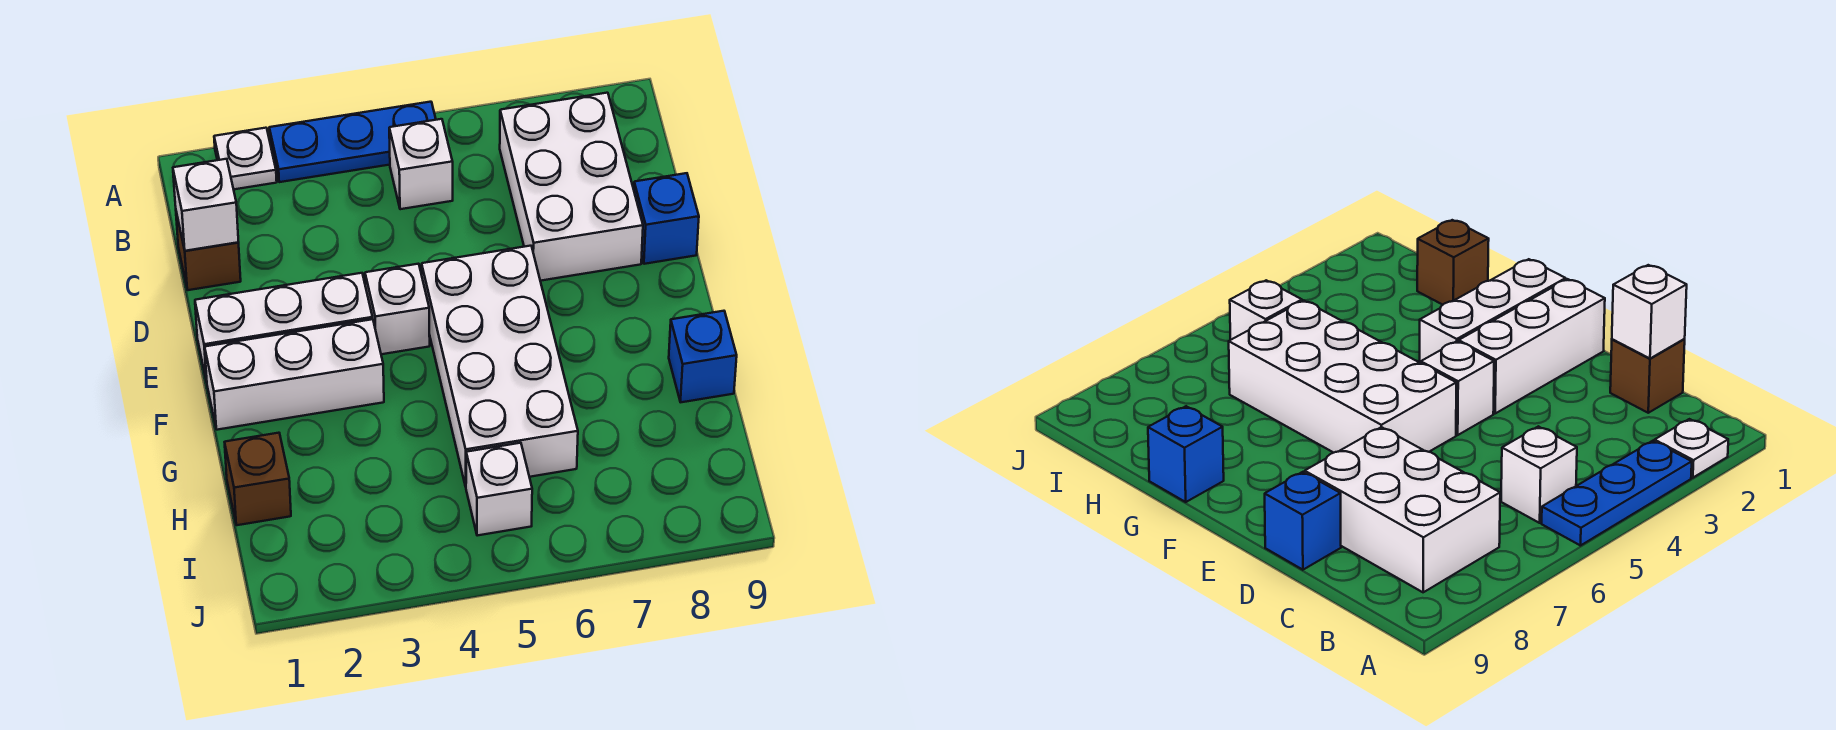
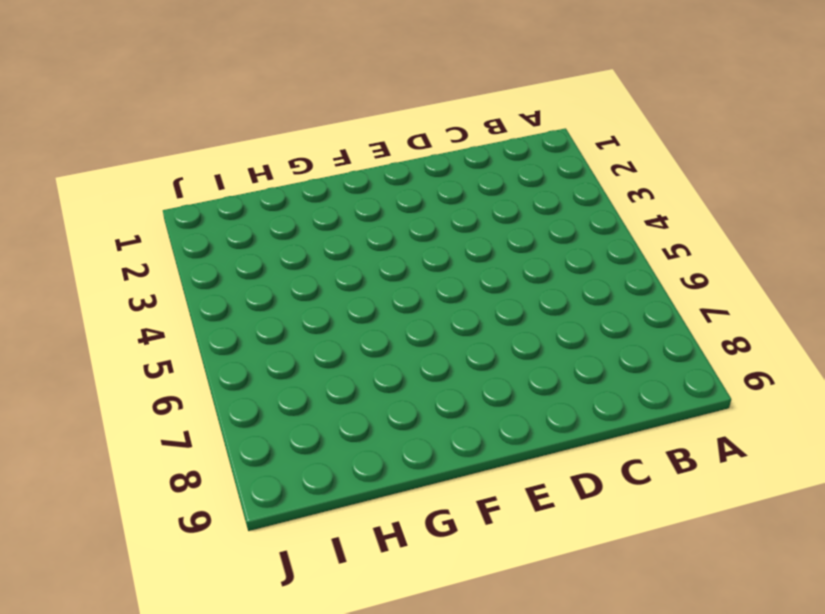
none -> white plate A2 level 1
none -> blue plate A3:A5 level 1
none -> white brick B5 level 1

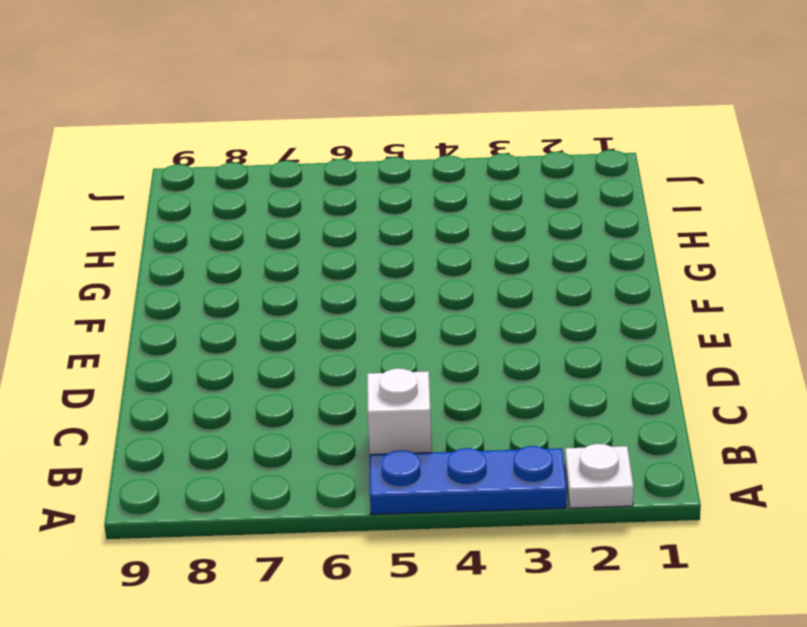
none -> white brick B7:D8 level 1
none -> brown brick C1 level 1
none -> blue brick D9 level 1

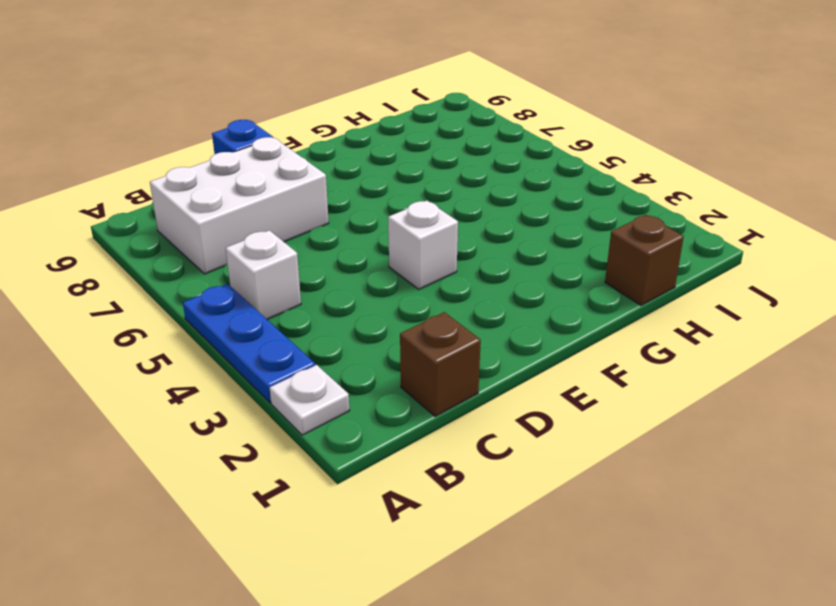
none -> white brick E1:E3 level 1
none -> white brick E5:H6 level 1
none -> white brick F1:F3 level 1

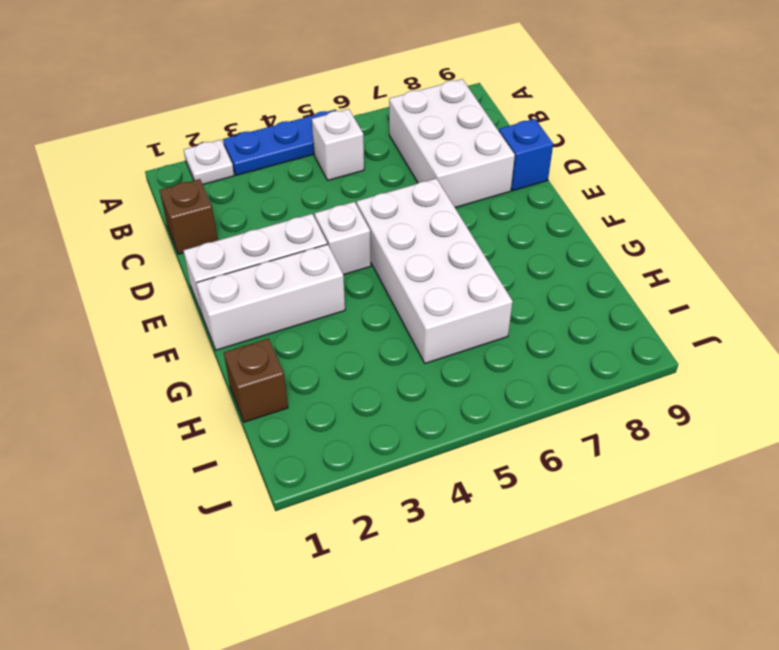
none -> blue brick G9 level 1
none -> white brick I5 level 1
none -> white brick C1 level 2

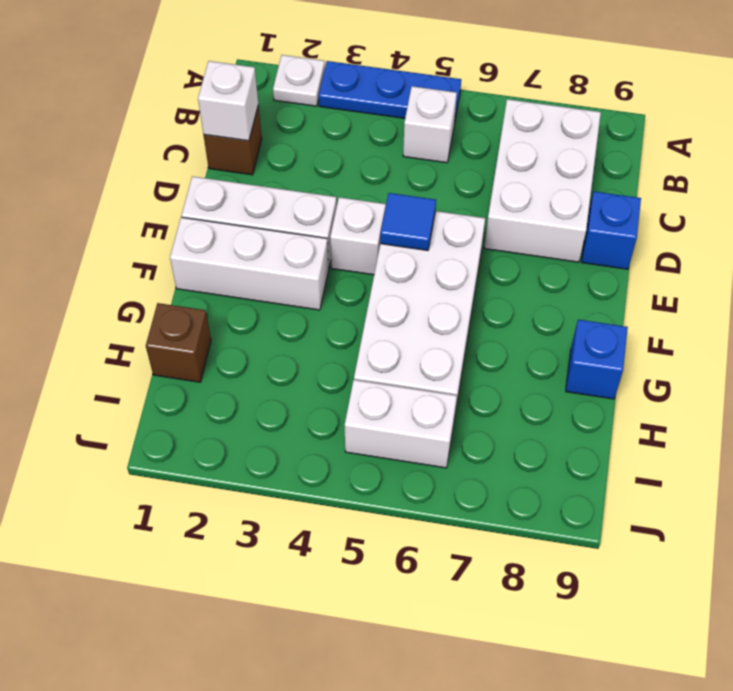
blue tile E5 level 2 -> none
white brick I5:I6 level 1 -> white brick I5 level 1

